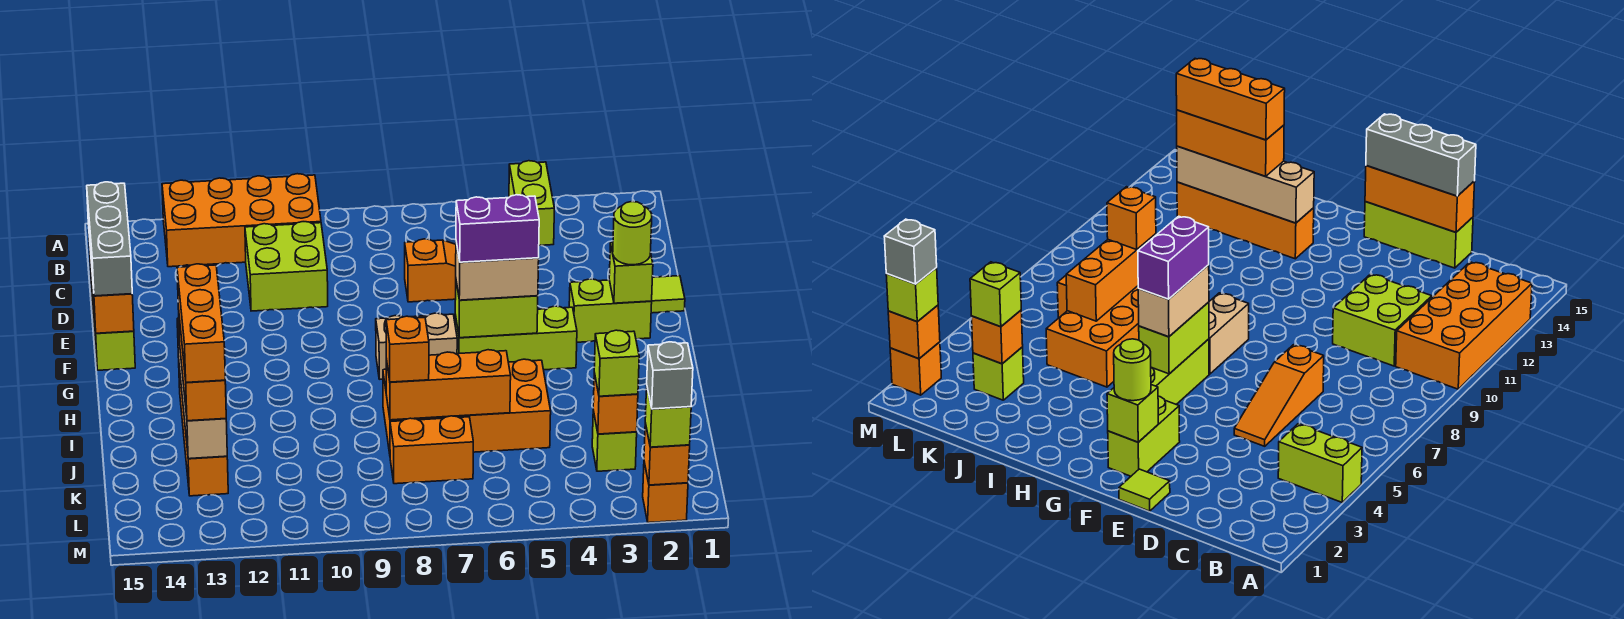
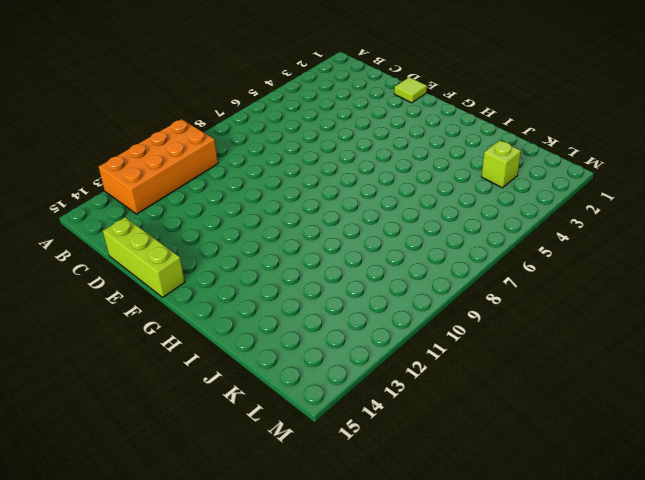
none -> lime brick A4:B4 level 1
none -> lime brick C10:D11 level 1
none -> orange slope D5:D7 level 1 top 7
none -> lime brick F2:F3 level 1

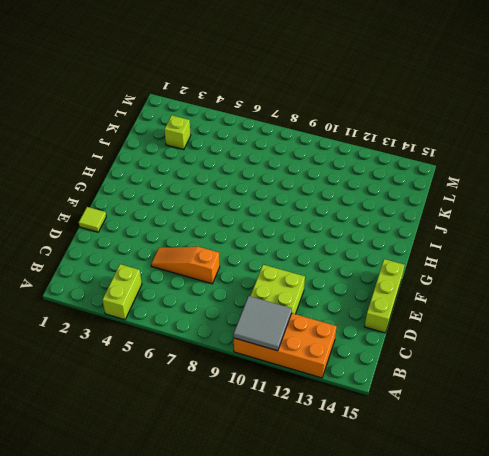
grey tile A10:B11 level 2 -> none
none -> lime brick F2:F3 level 1
none -> lime brick G4:G6 level 1
none -> tan brick G7:G8 level 1
none -> orange brick H13:K13 level 1

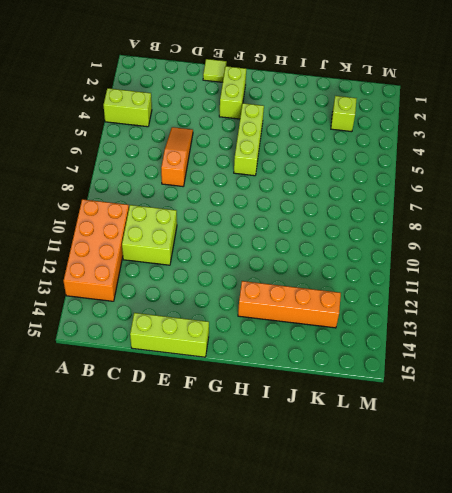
none -> tan brick G7:G8 level 1
none -> orange brick I5:J8 level 1
none -> orange brick K7:K8 level 1
none -> orange brick M2 level 1

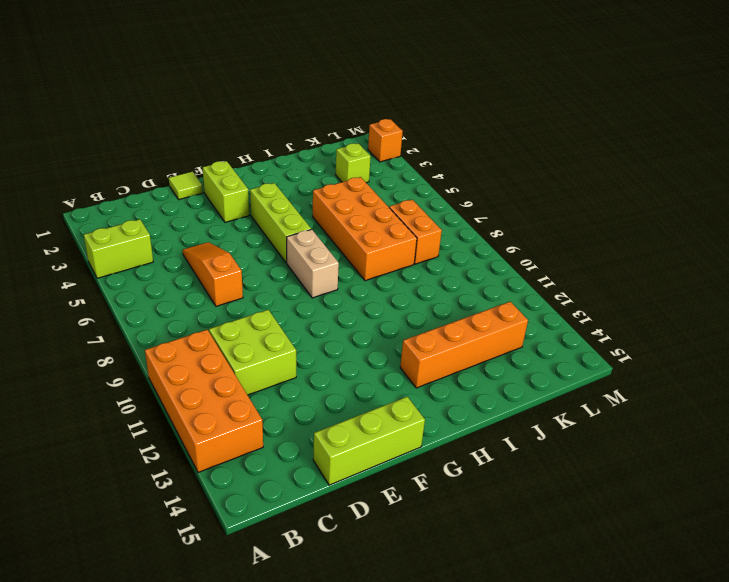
none -> orange brick D15:F15 level 2
none -> lime brick F2 level 2
none -> lime brick G5:G6 level 2
none -> tan brick H13:K13 level 2

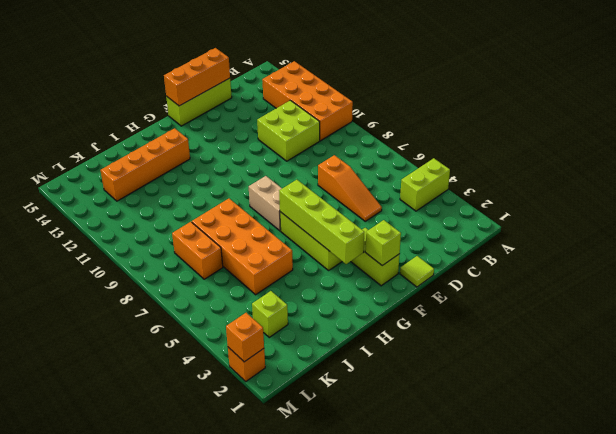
lime brick G3:G6 level 2 -> lime brick G5:G6 level 2
none -> tan brick H13:K13 level 2
none -> orange brick J6:J8 level 2
none -> orange brick K3 level 2
none -> grey brick D15:F15 level 3

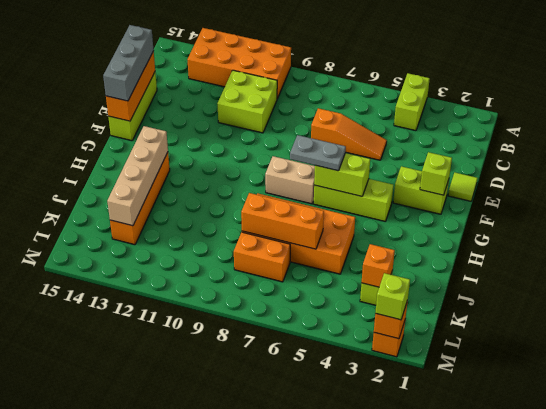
grey plate G6:G7 level 3 -> tan brick G5:G6 level 3
none -> lime round brick F2 level 3
none -> orange brick I13:K13 level 3
none -> orange brick J8 level 3
none -> lime brick K3 level 3

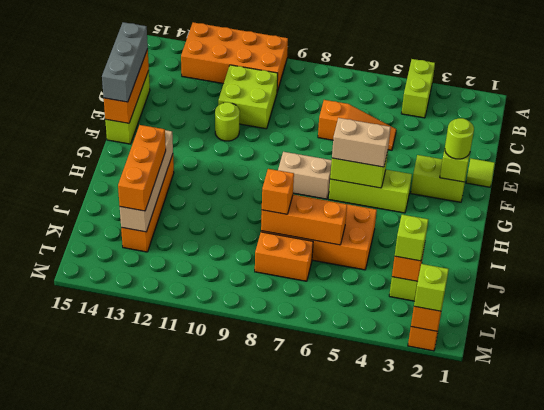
lime round brick E11 level 1 -> none
none -> purple brick G5:G6 level 4
none -> orange brick I13:K13 level 4
none -> grey brick M2 level 4

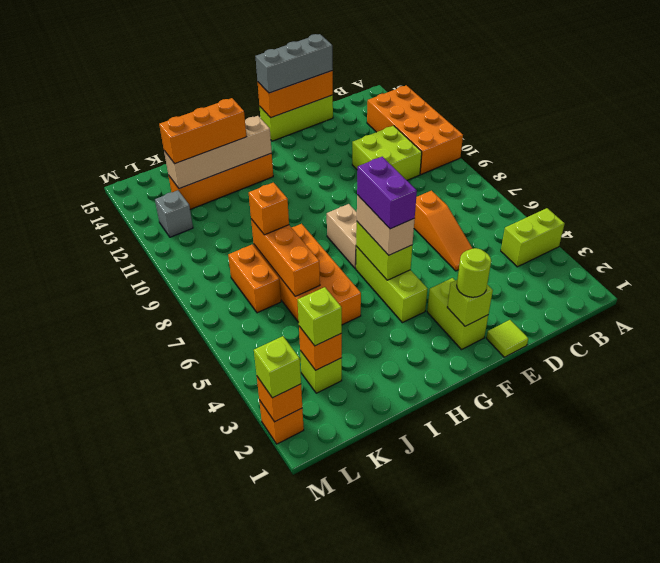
grey brick L12 level 1 -> grey brick M2 level 4
none -> orange brick I13:K13 level 4

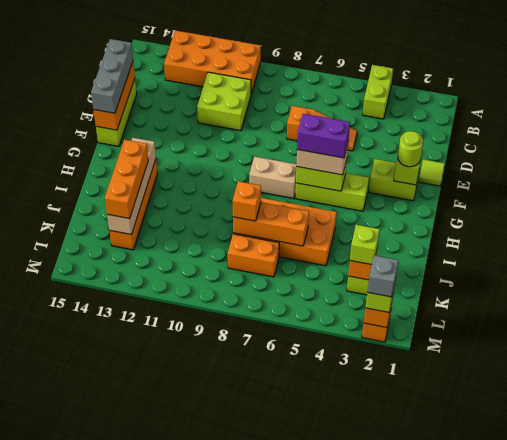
none -> orange brick I13:K13 level 4

